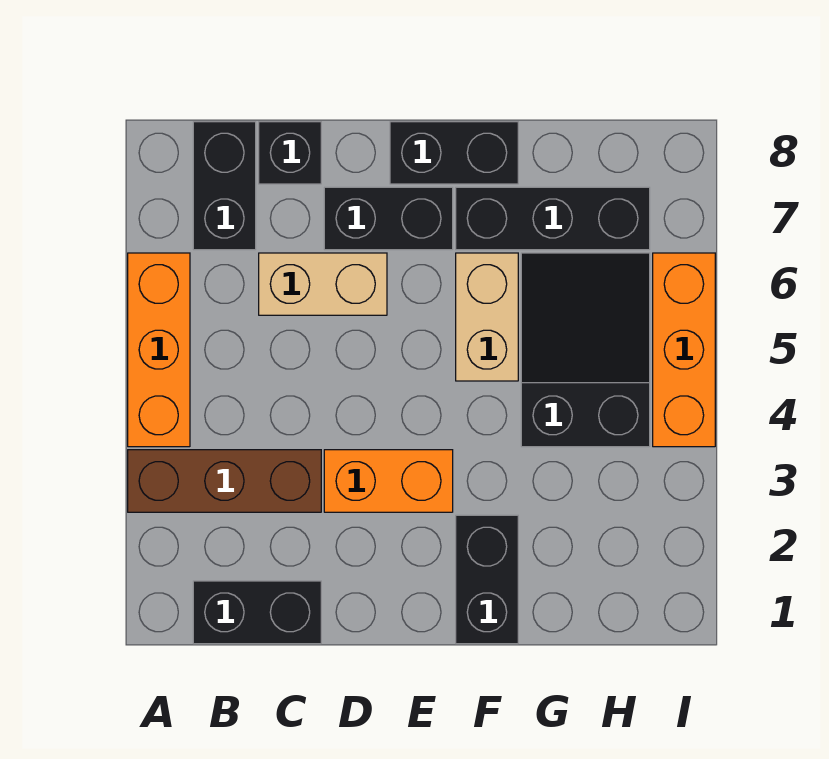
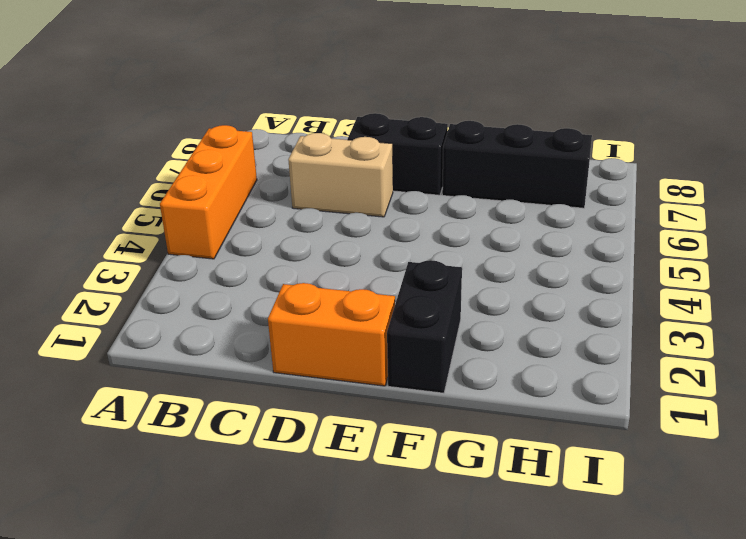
orange brick D1:E1 level 1 -> orange brick D3:E3 level 1
none -> brown brick A3:C3 level 1
none -> black brick B1:C1 level 1
none -> black brick B7:B8 level 1

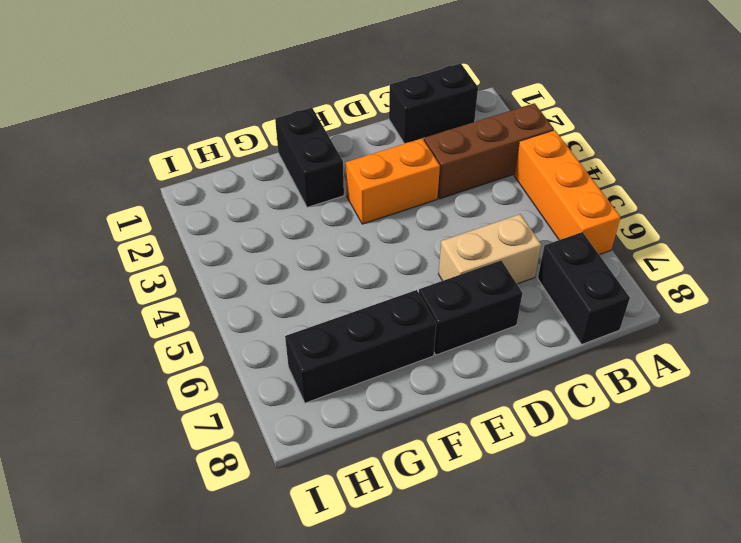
none -> black brick C8 level 1
none -> black brick E8:F8 level 1
none -> tan brick F5:F6 level 1

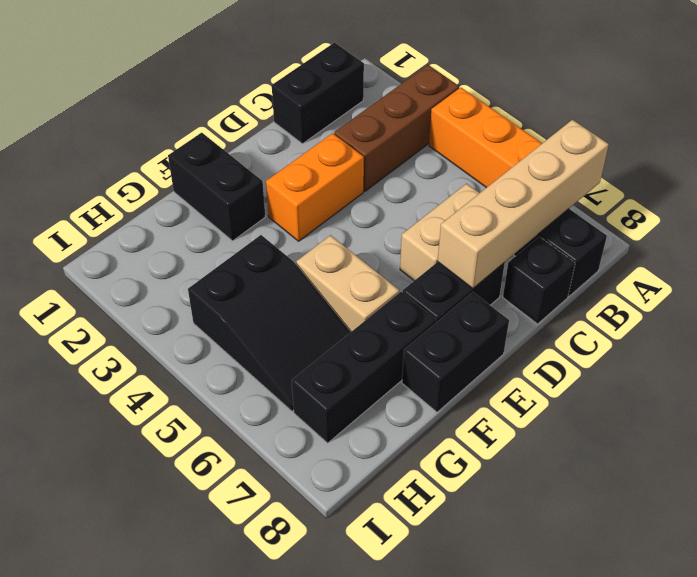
tan brick A7:D7 level 2 -> none
none -> orange brick I4:I6 level 1

